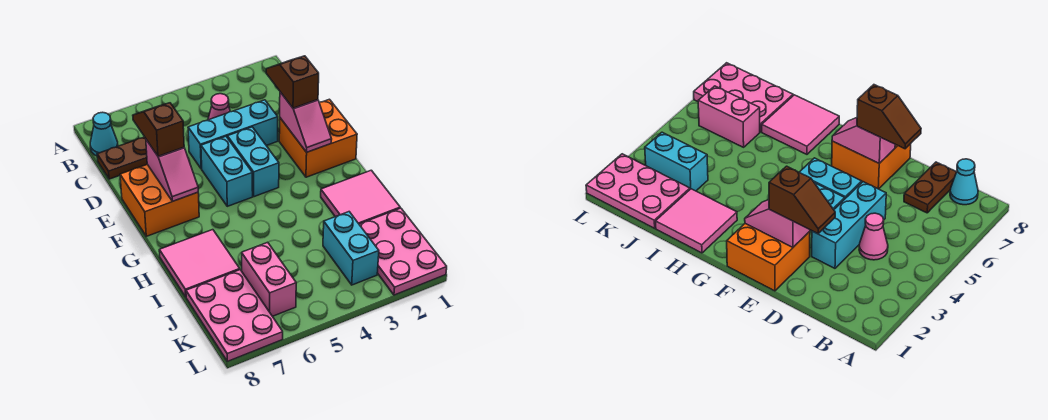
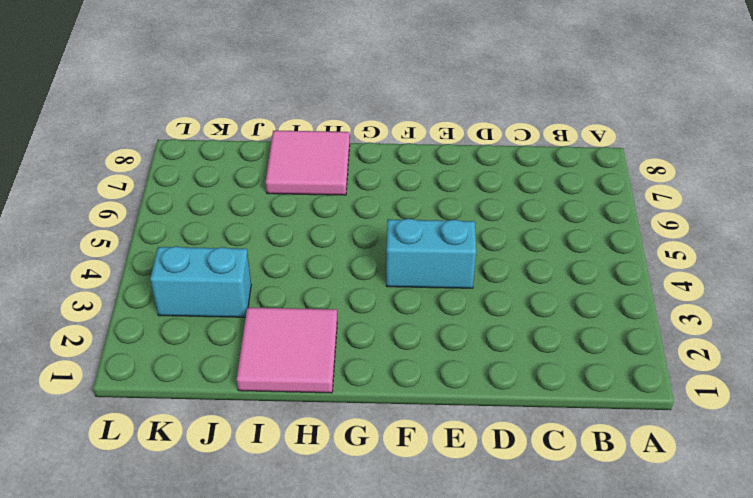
none -> cyan cone B8 level 1
none -> pink cone C4 level 1
none -> brown plate C7:C8 level 1

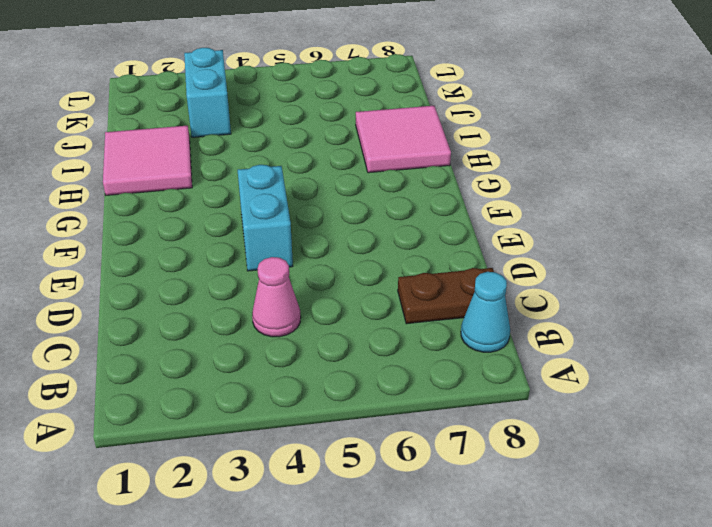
none -> cyan brick D3:D5 level 1
none -> orange brick E1:F2 level 1
none -> cyan brick E5:F5 level 1

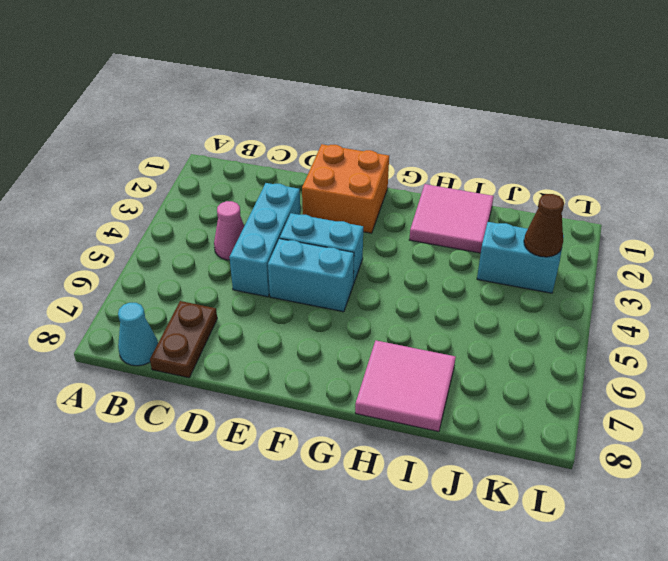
brown cone K3 level 2 -> none
none -> orange brick E7:F8 level 1
none -> pink plate J1:L2 level 1
none -> pink brick J6:K6 level 1

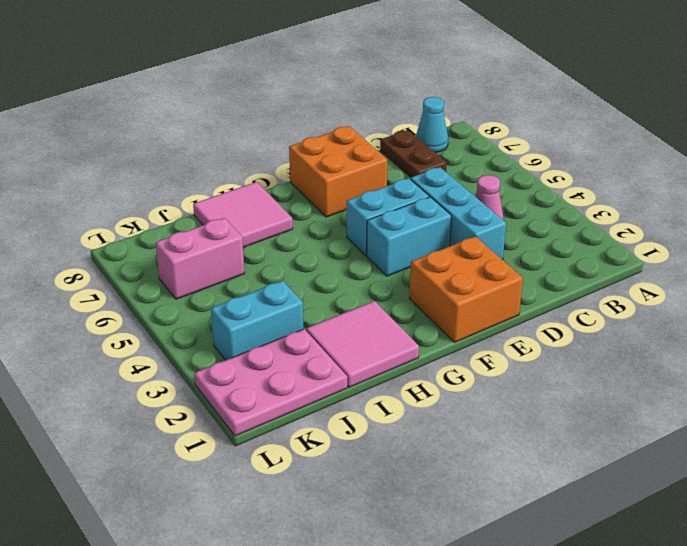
none -> pink plate J7:L8 level 1
none -> pink slope E2:F2 level 2 top E
none -> pink slope E7:F7 level 2 top E

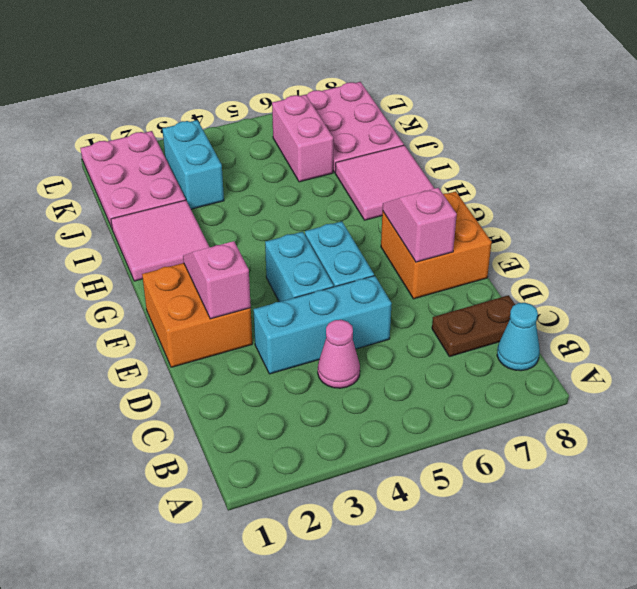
none -> brown slope D2:E2 level 3 top E
none -> brown slope D7:E7 level 3 top E

